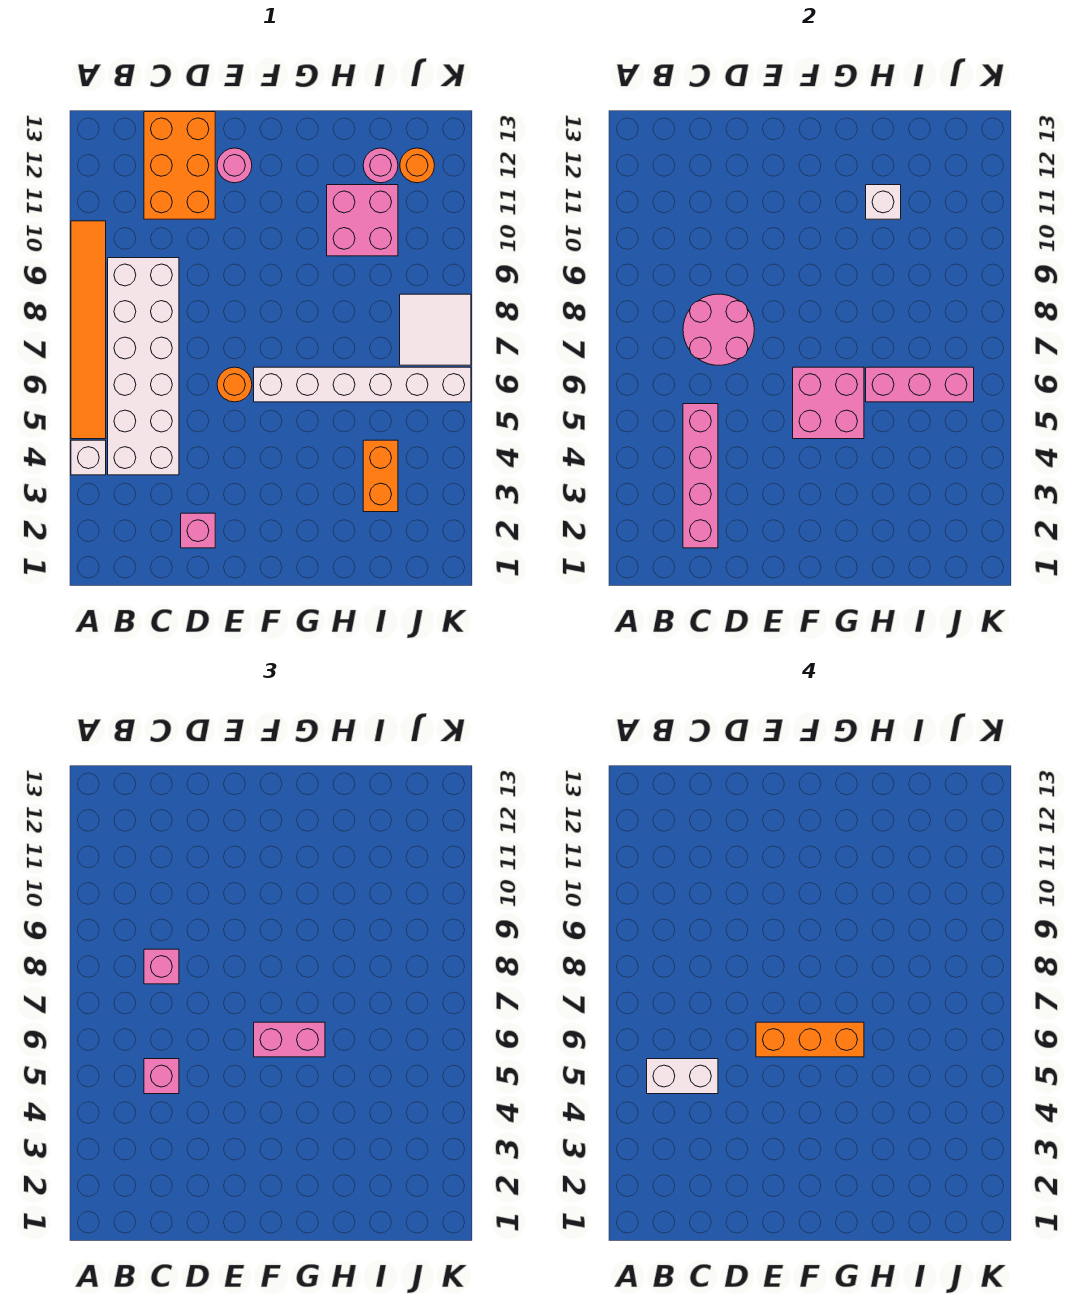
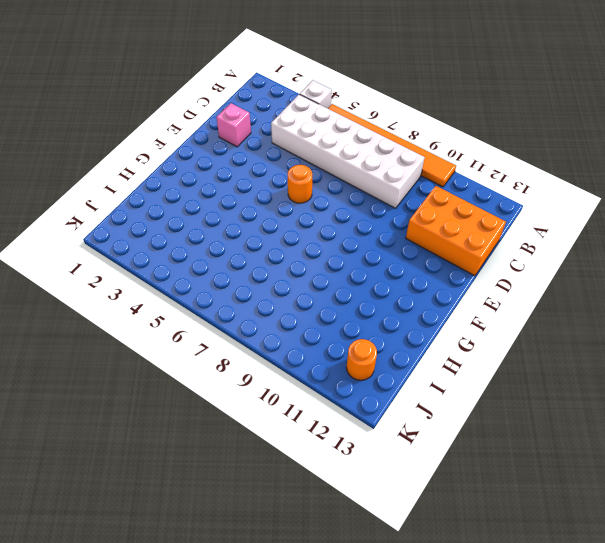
none -> pink round brick E12 level 1
none -> white brick F6:K6 level 1
none -> pink brick H10:I11 level 1

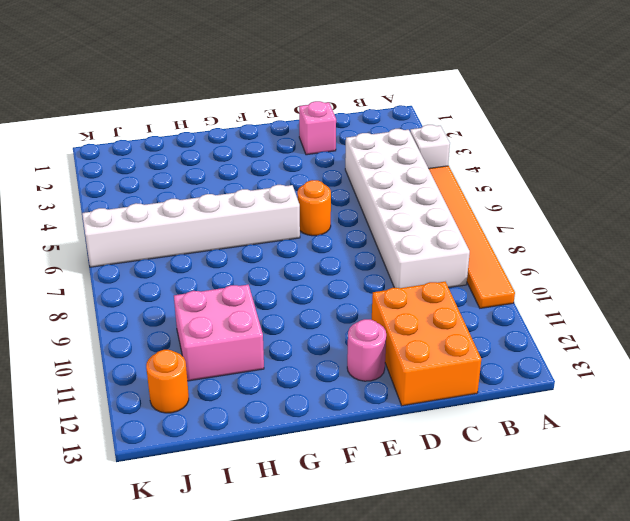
none -> orange brick I3:I4 level 1
none -> pink round brick I12 level 1
none -> white tile J7:K8 level 1

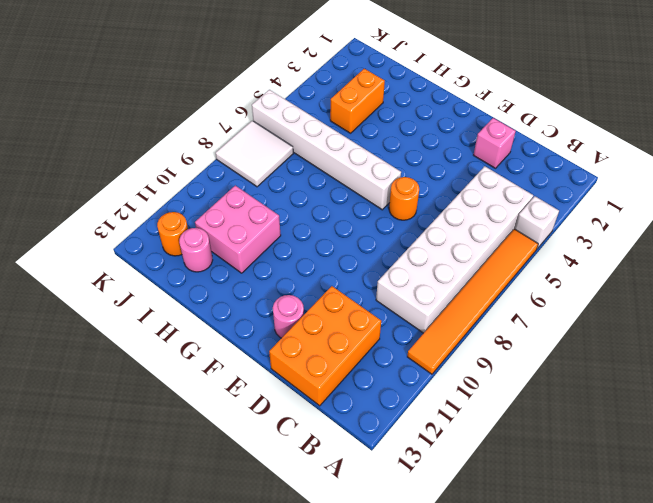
none -> pink brick C2:C5 level 2
none -> pink round brick C7:D8 level 2
none -> pink brick F5:G6 level 2

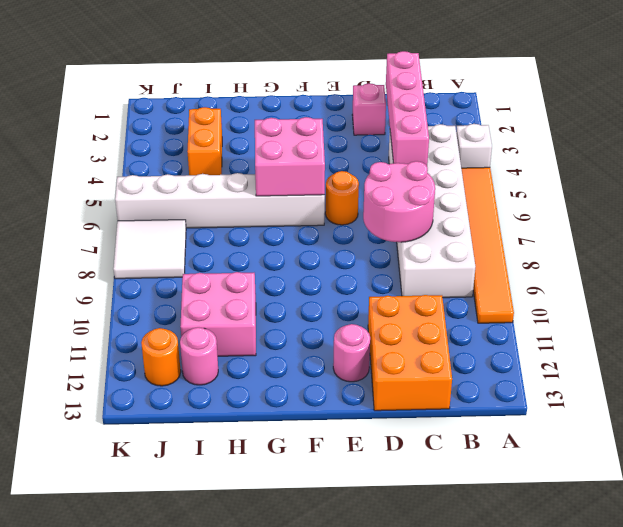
none -> pink brick H6:J6 level 2
none -> white brick H11 level 2
none -> pink brick C5 level 3

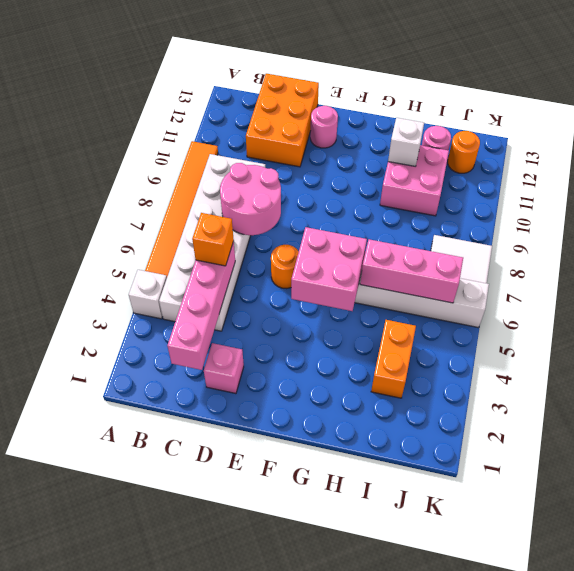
orange brick C5 level 3 -> pink brick C5 level 3
none -> pink brick C8 level 3
none -> pink brick F6:G6 level 3
none -> white brick B5:C5 level 4

